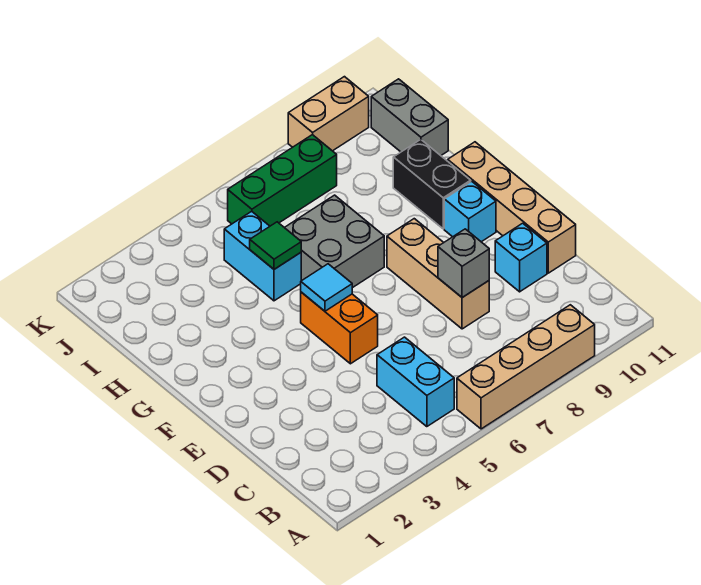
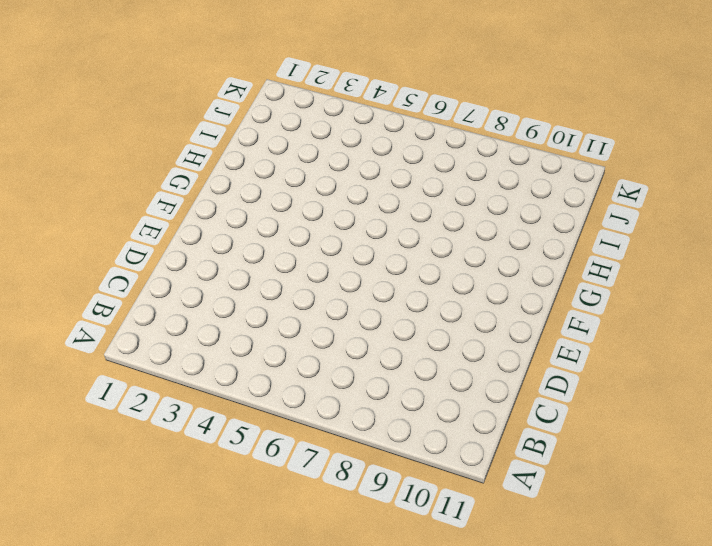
none -> tan brick A6:A9 level 1
none -> cyan brick B5:C5 level 1
none -> tan brick D8:F8 level 1

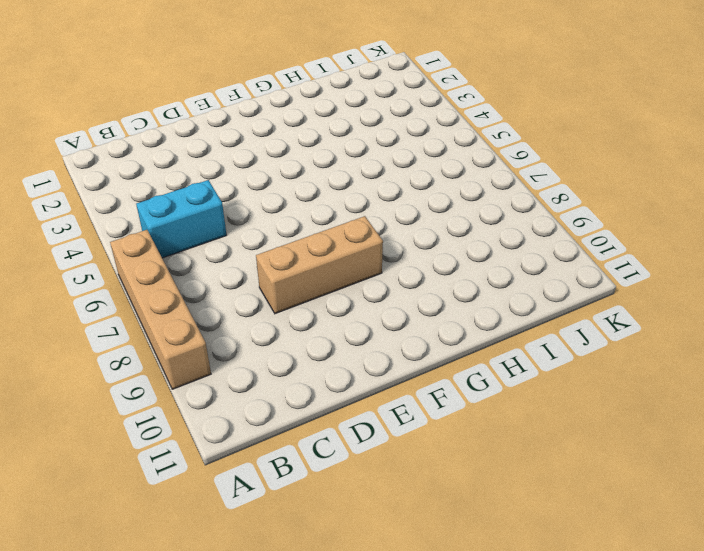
none -> cyan brick D10 level 1
none -> tan brick D11:G11 level 1
none -> orange brick E5:F5 level 1

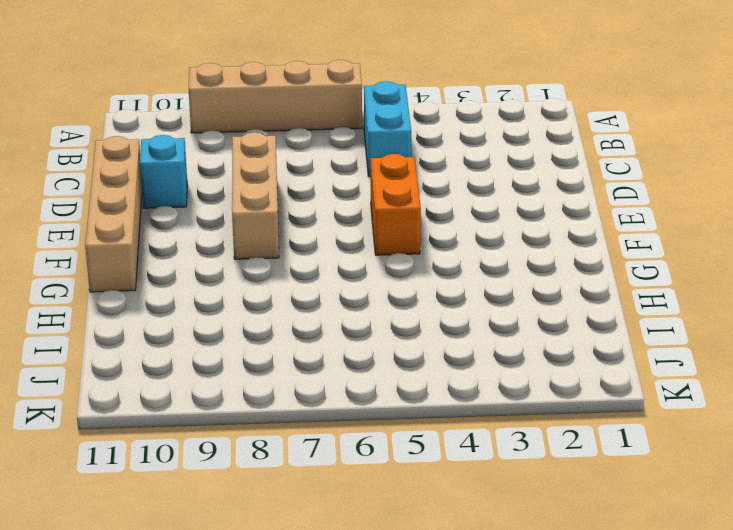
none -> cyan brick F10 level 1
none -> grey brick G6:H7 level 1
none -> black brick G10:H10 level 1

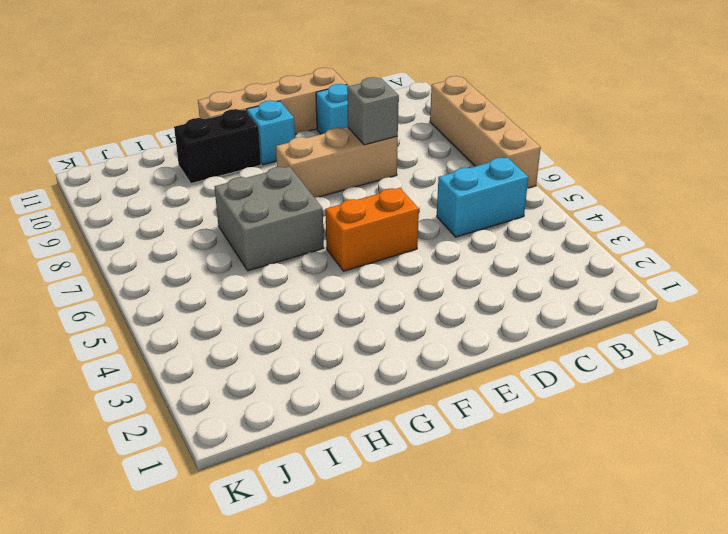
none -> cyan brick H5:I5 level 1
none -> grey brick I11:J11 level 1
none -> green brick J6:J8 level 1

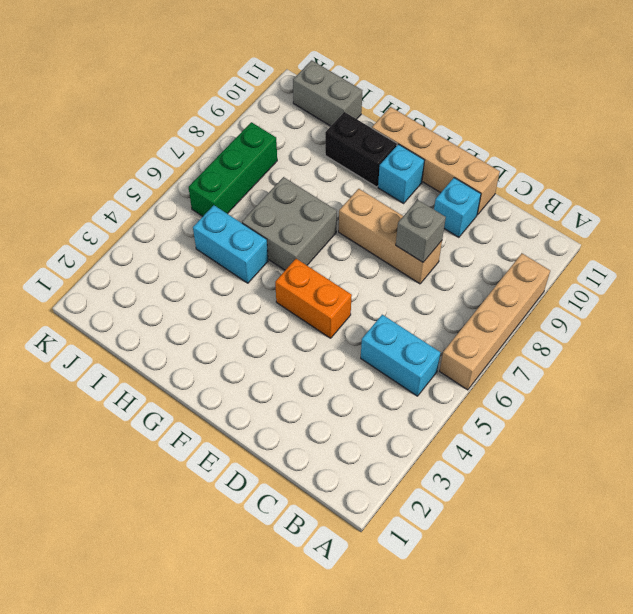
none -> tan brick K9:K10 level 1
none -> cyan tile F5 level 2
none -> green tile H5 level 2

